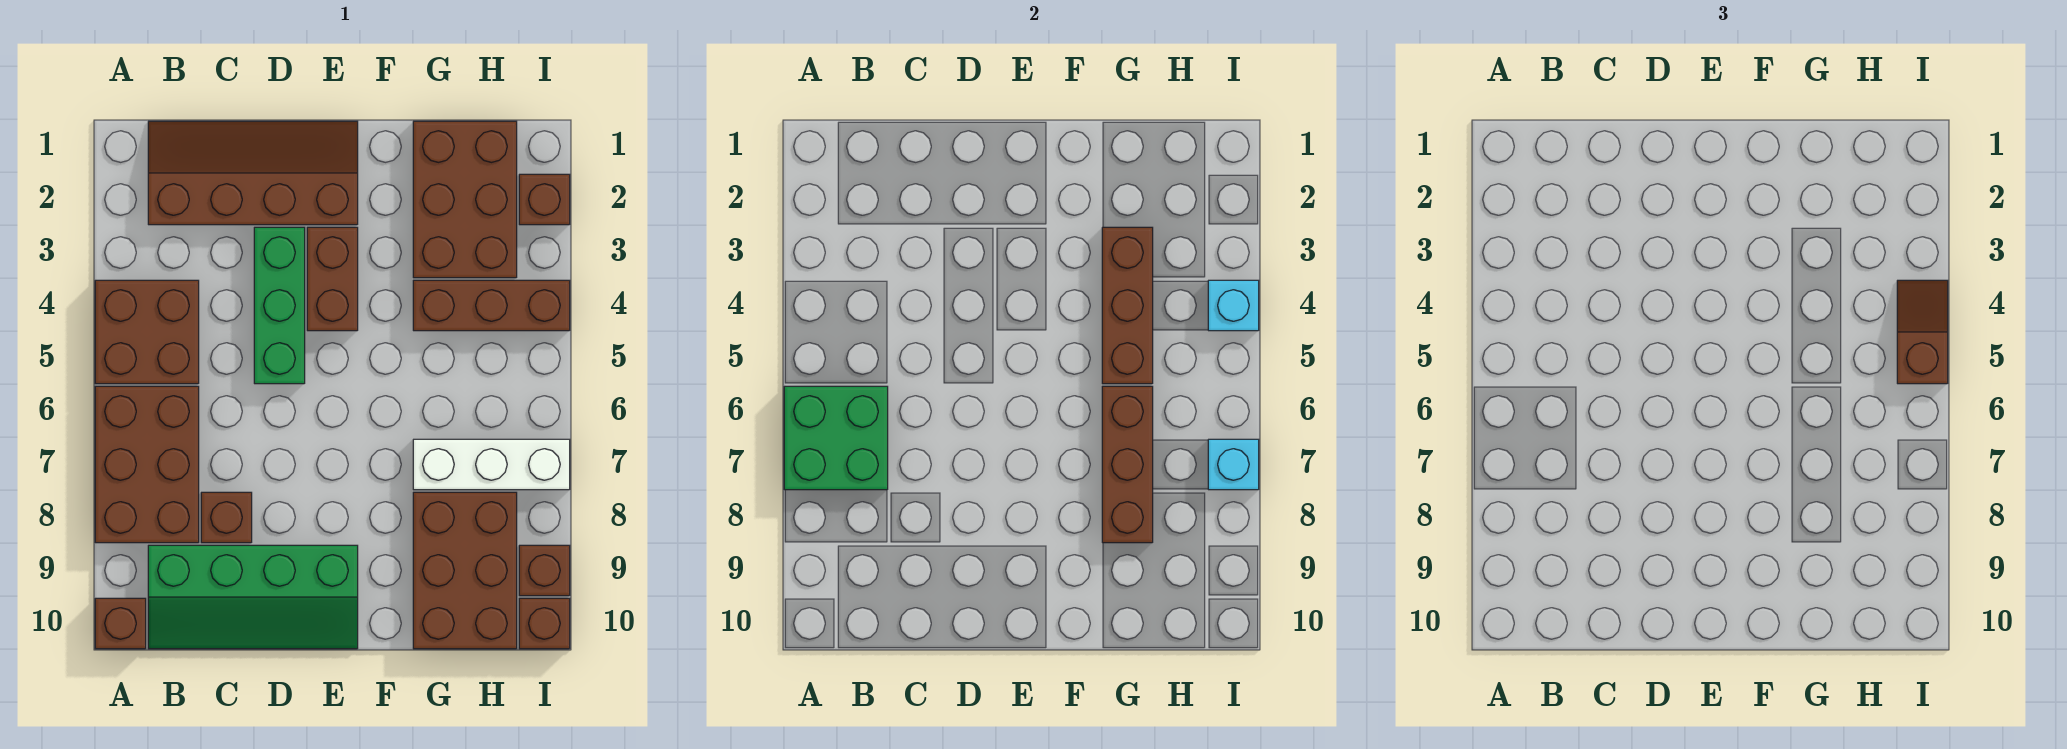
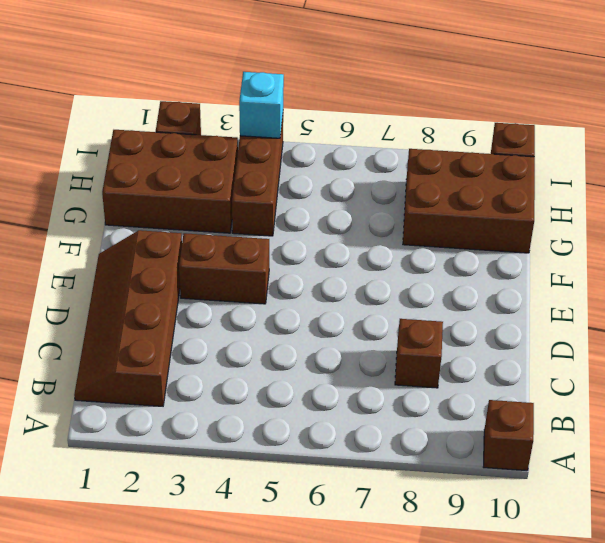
none -> brown brick A4:B5 level 1
none -> brown brick A6:B8 level 1
none -> green slope B9:E10 level 1 top 9

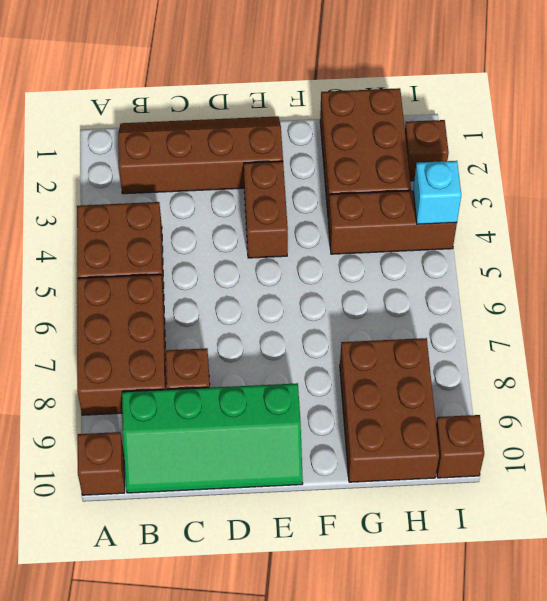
none -> green brick D3:D5 level 1
none -> white brick G7:I7 level 1
none -> brown brick I9 level 1

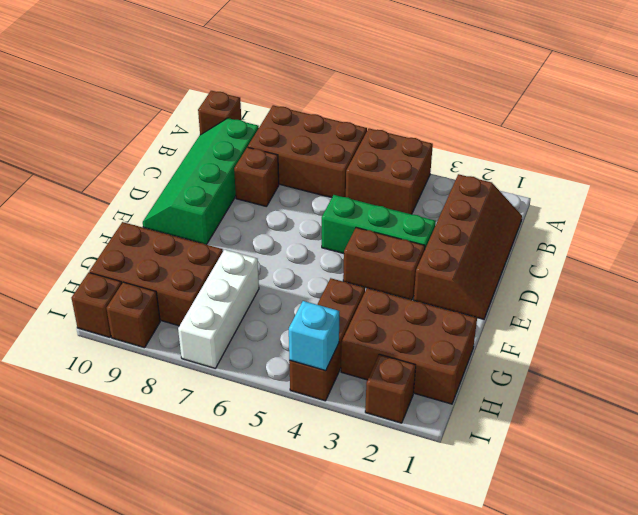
none -> green brick A6:B7 level 2
none -> brown brick G3:G5 level 2
none -> brown brick G6:G8 level 2

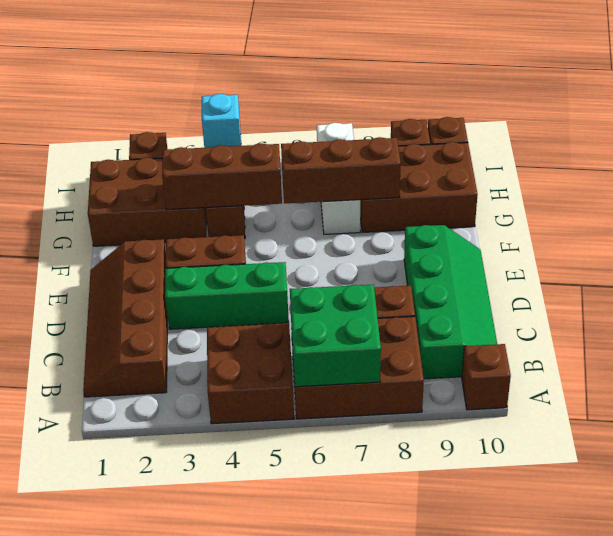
none -> cyan brick I7 level 2
none -> brown slope I4:I5 level 3 top 5

